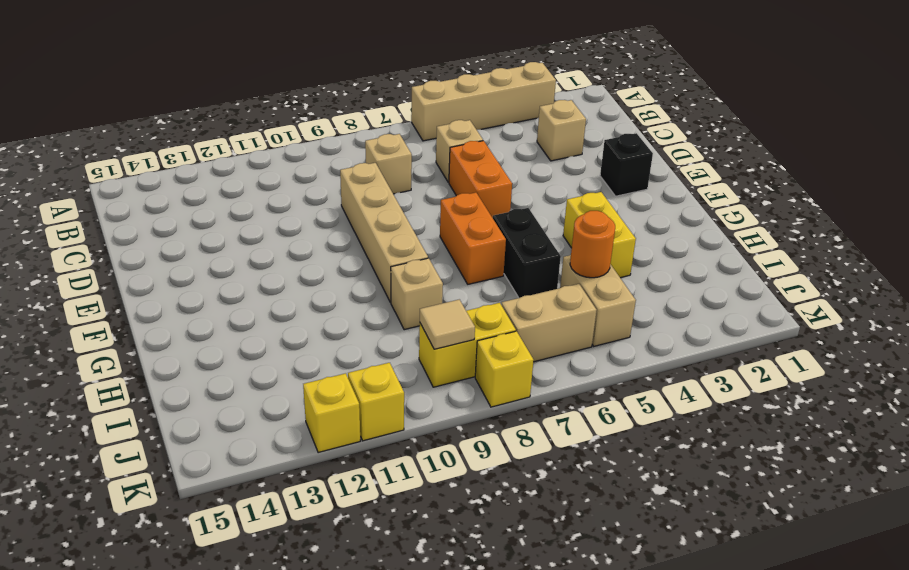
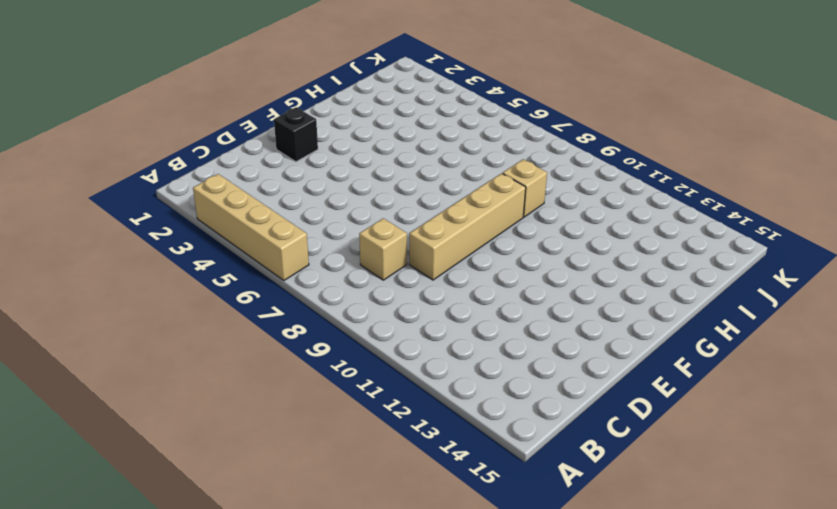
none -> tan brick C3 level 1
none -> tan brick C6 level 1
none -> orange brick D6:E6 level 1

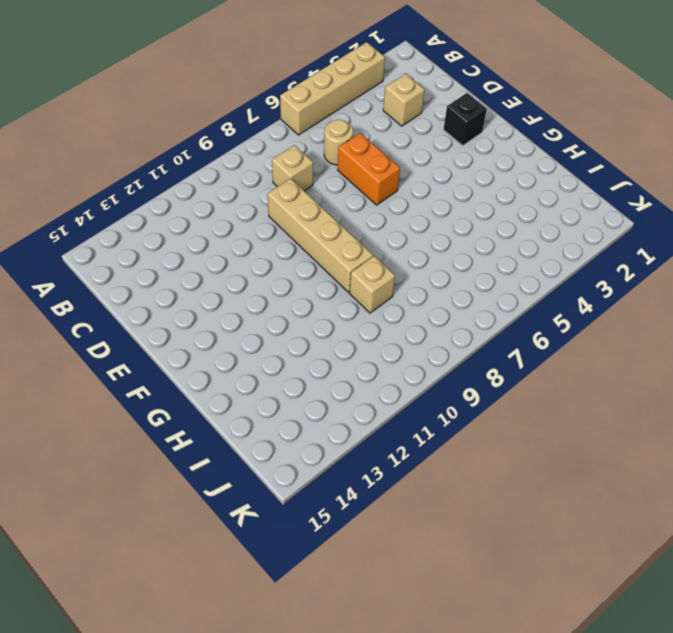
tan round brick C6 level 1 -> tan brick C6 level 1
none -> orange brick F7:G7 level 1
none -> yellow brick G4:H4 level 1
none -> black brick G6:H6 level 1

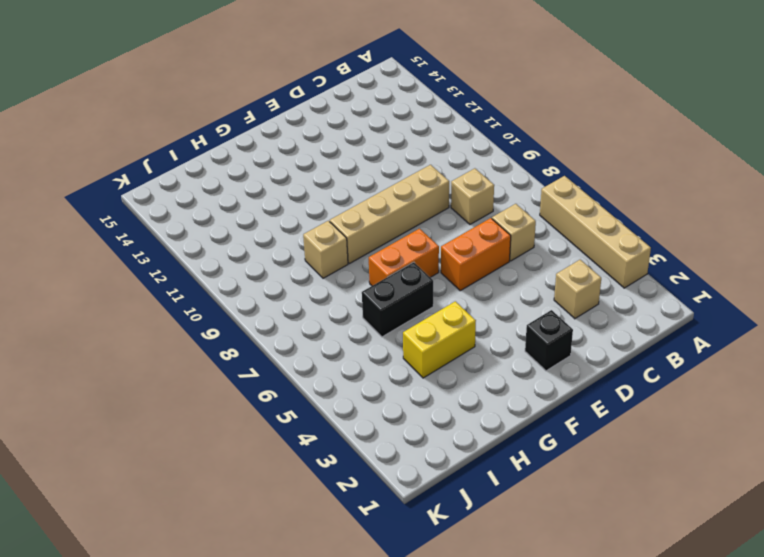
none -> tan brick I5:J5 level 1
none -> tan brick J6:J7 level 1
none -> yellow brick J8:J9 level 1

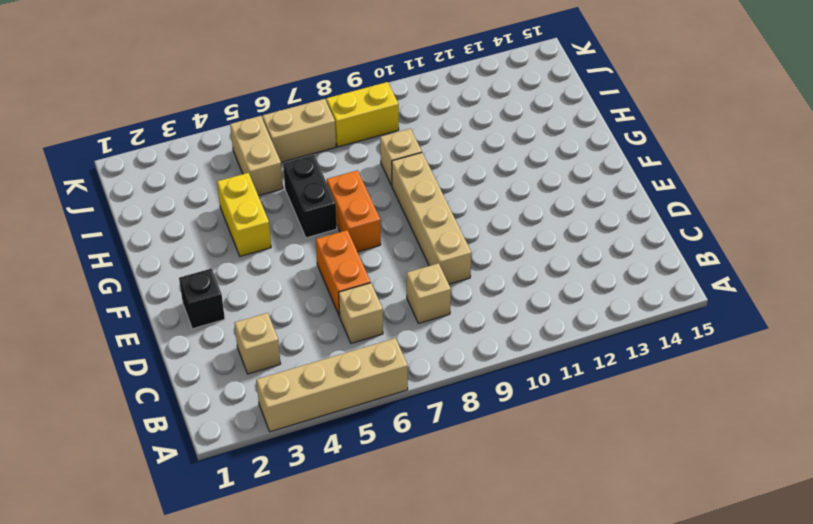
none -> yellow brick K8 level 1
none -> yellow brick K11 level 1
none -> yellow brick K12 level 1

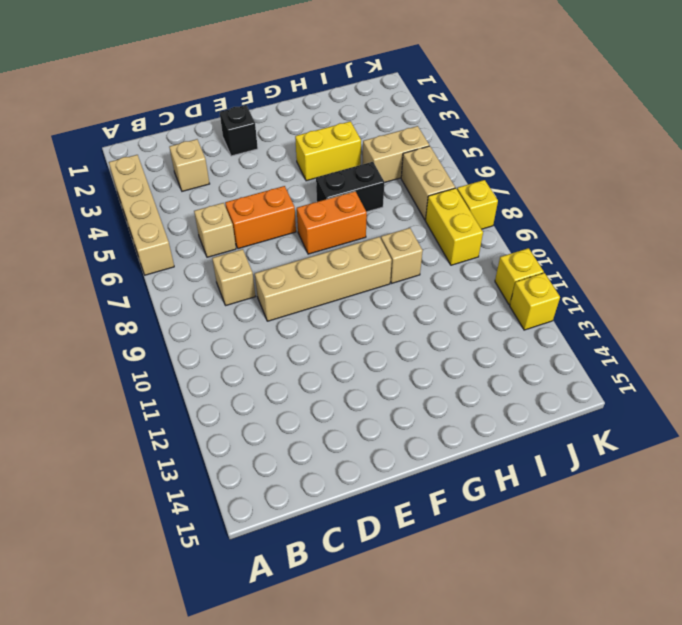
none -> orange round brick I5 level 2
none -> tan tile J9 level 2

